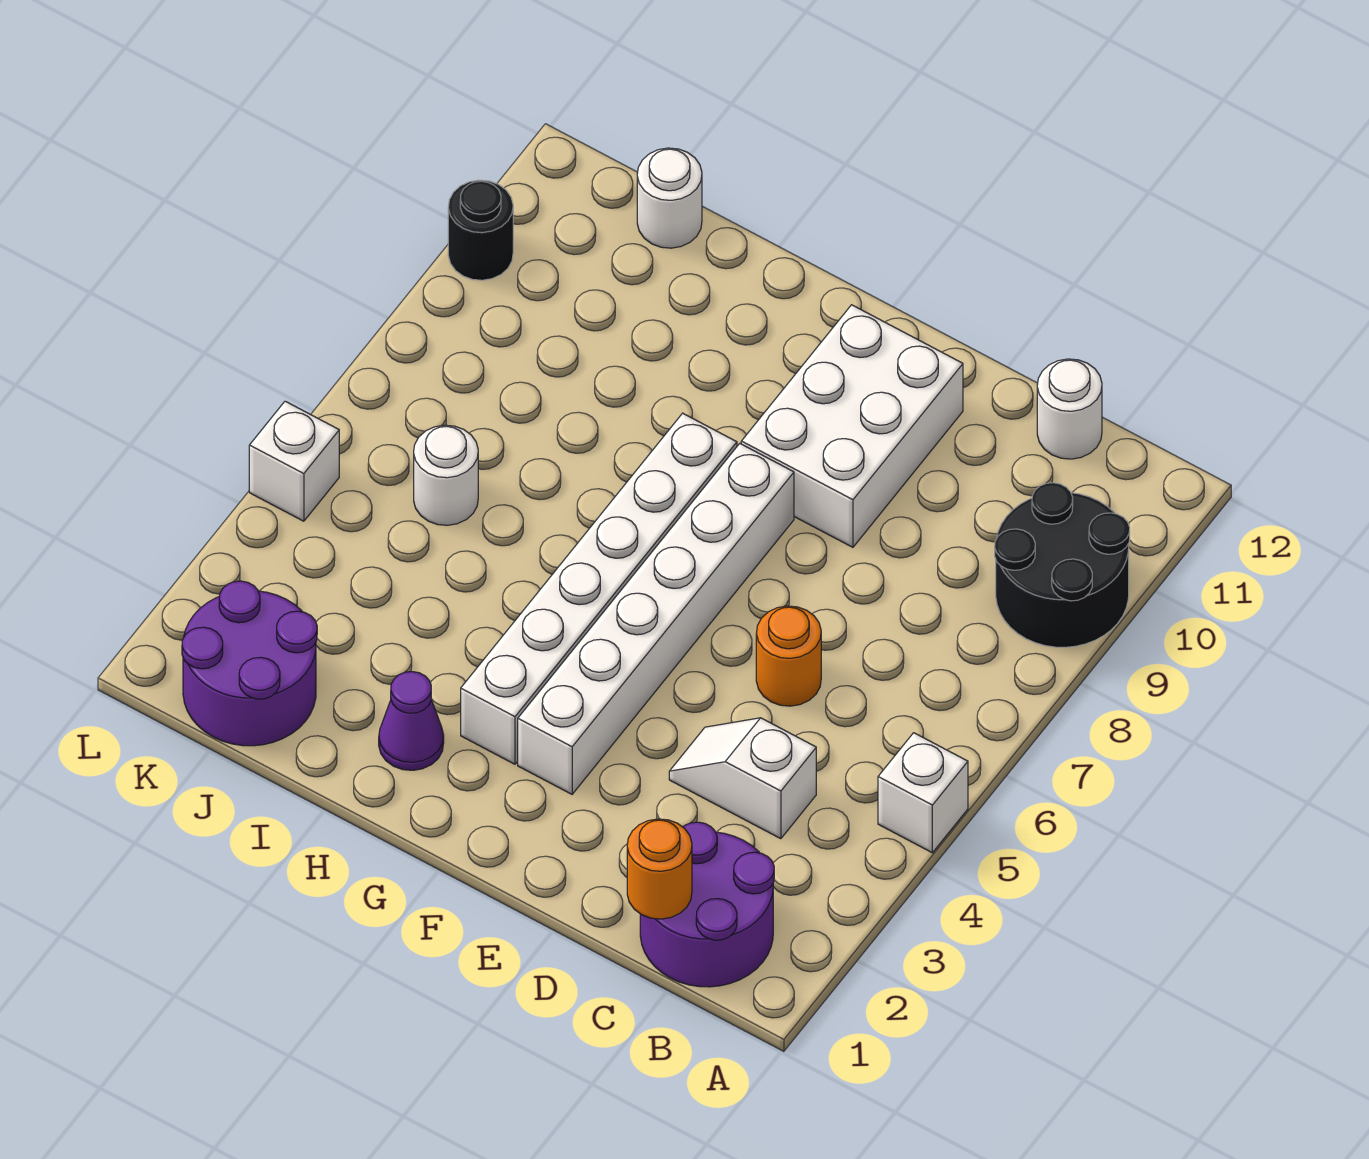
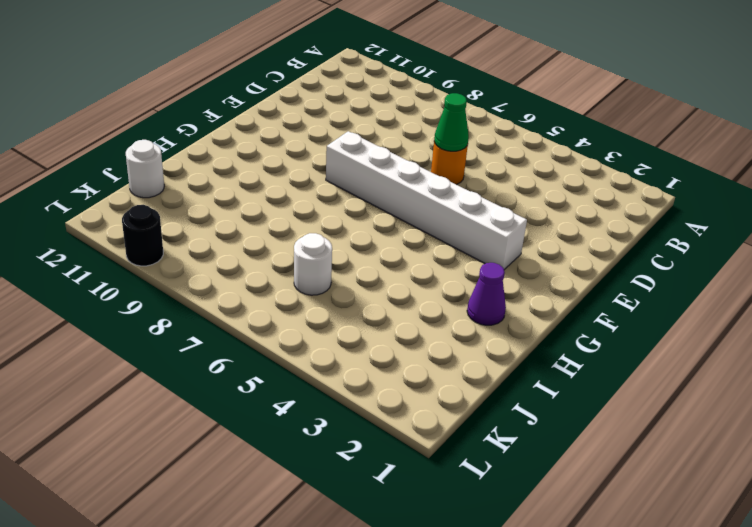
green cone D6 level 2 -> none
none -> white brick A5 level 1
none -> black round brick A9:B10 level 1
none -> purple round brick B1:C2 level 1

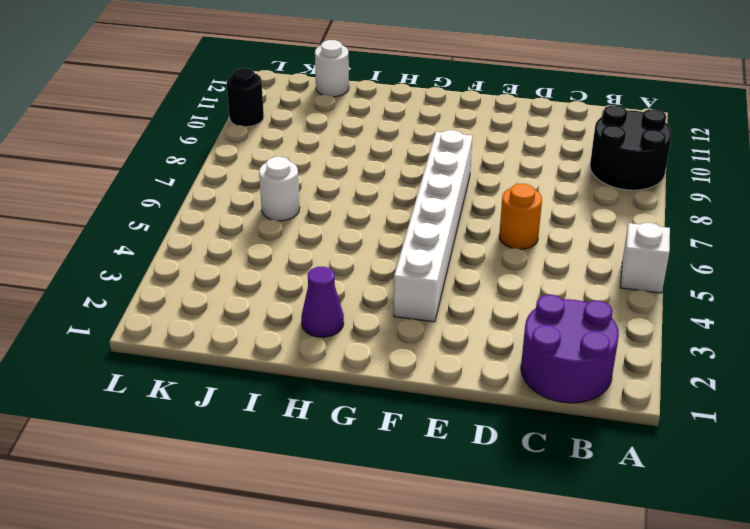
none -> white slope C4:D4 level 1 top C
none -> white round brick C12 level 1
none -> white brick E9:F11 level 1

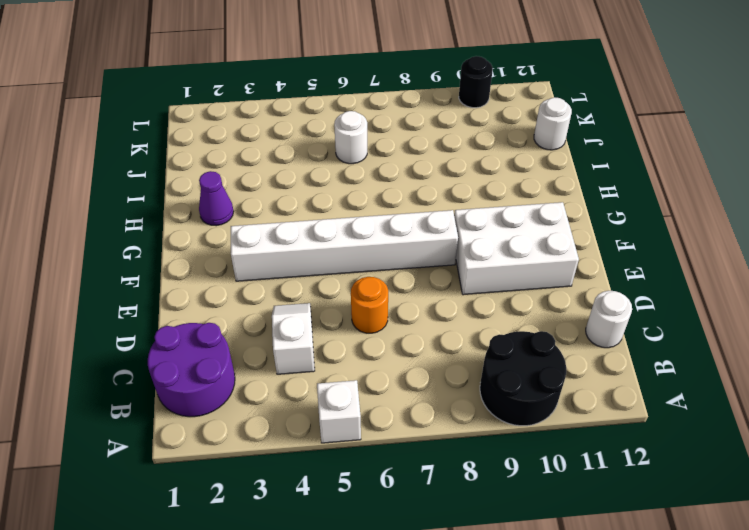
none -> white brick G3:G8 level 1
none -> purple round brick J1:K2 level 1
none -> white brick L5 level 1

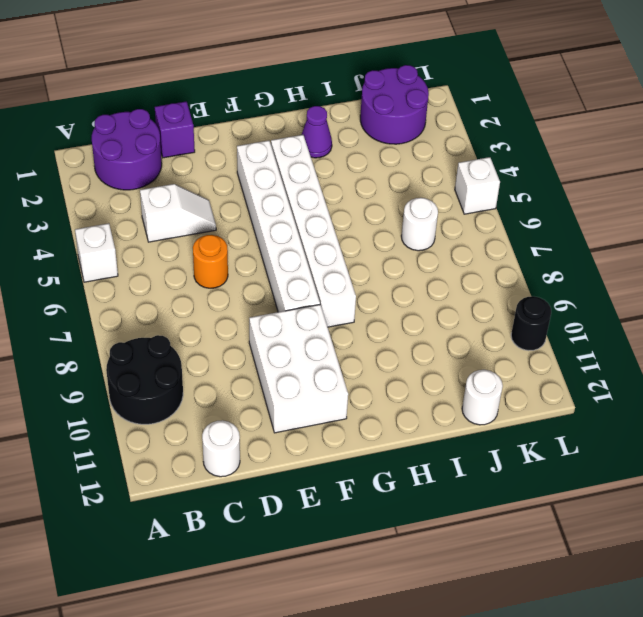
purple brick D1 level 1 -> none
none -> orange round brick C1 level 2

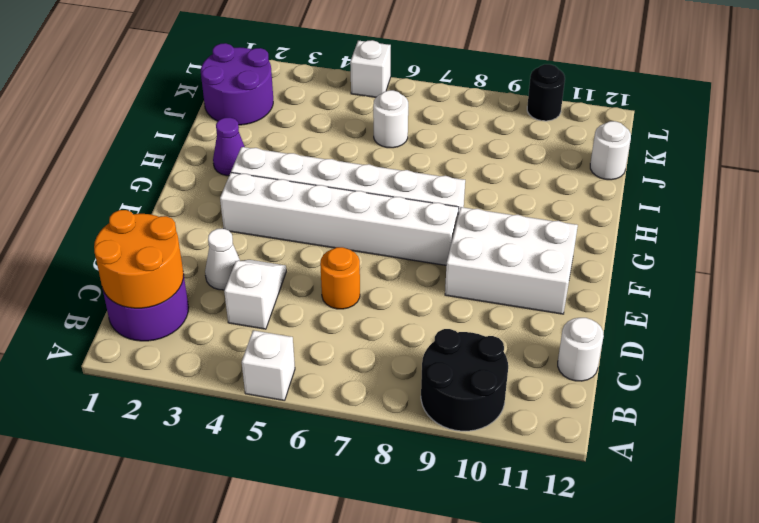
orange round brick B1:C2 level 2 -> orange round brick C1 level 2
white cone D3 level 1 -> none

